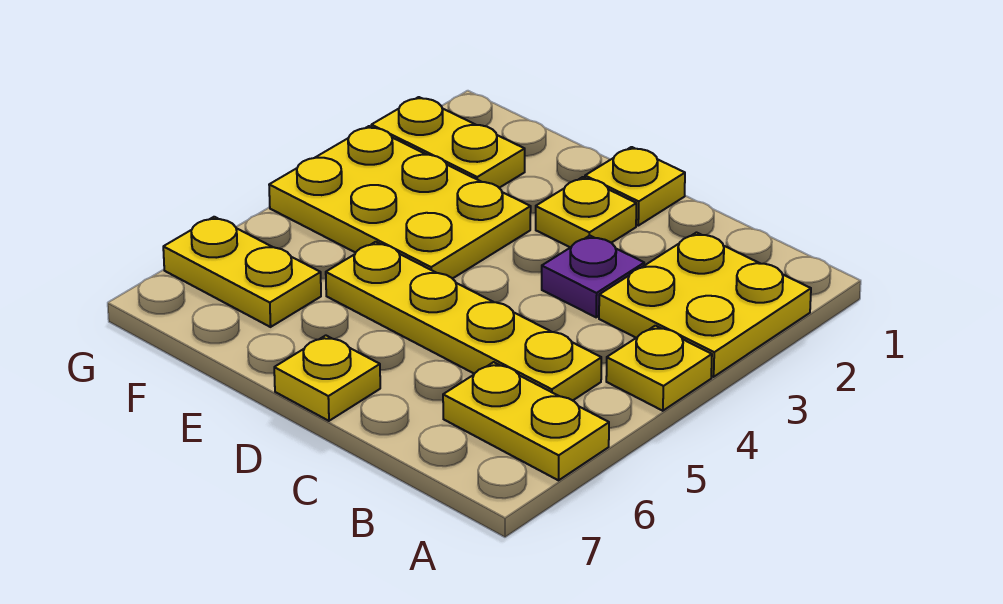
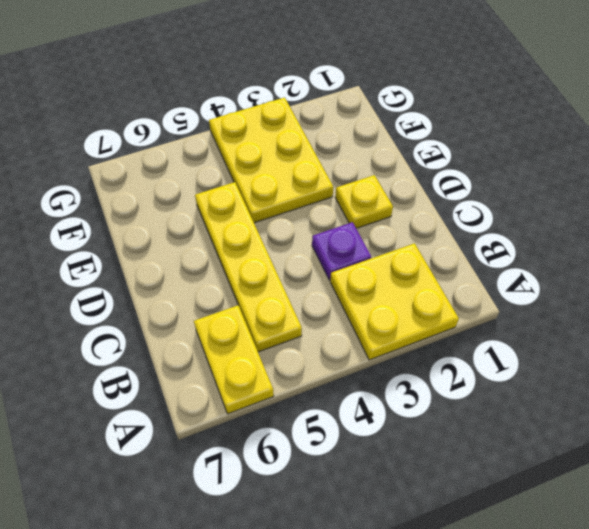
none -> yellow plate A4 level 1
none -> yellow plate D1 level 1

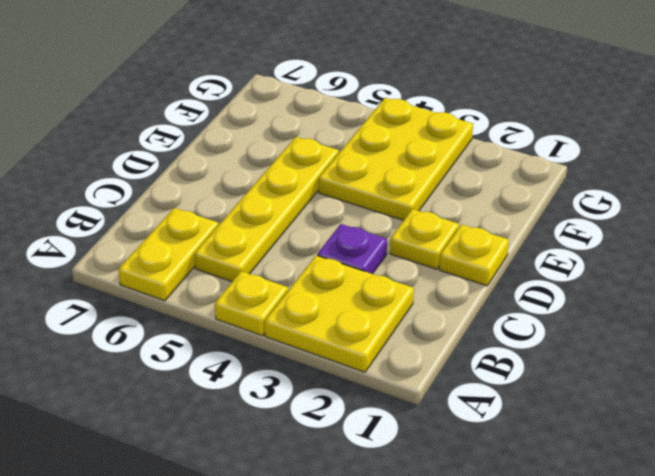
none -> yellow plate D7 level 1
none -> yellow plate F2:G2 level 1

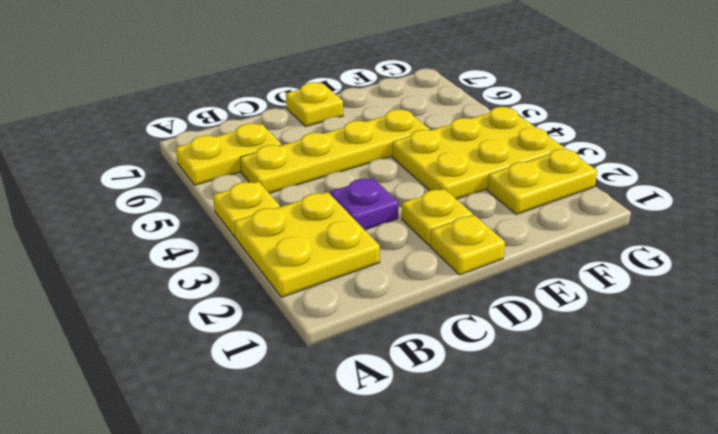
none -> yellow plate F6:G6 level 1

